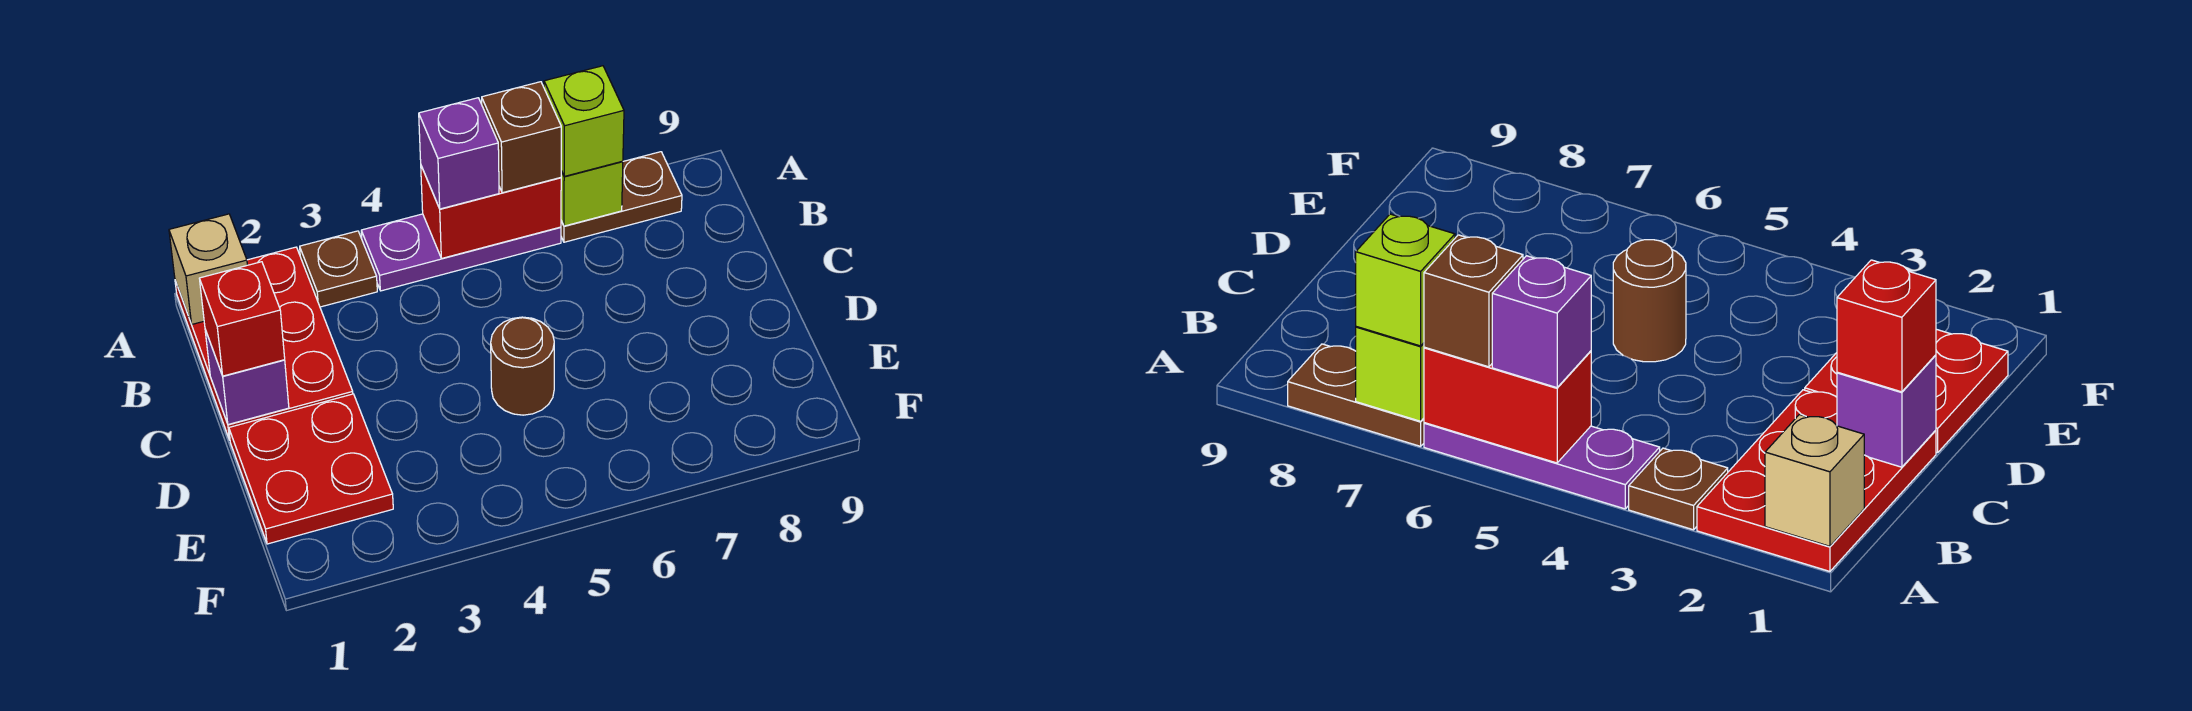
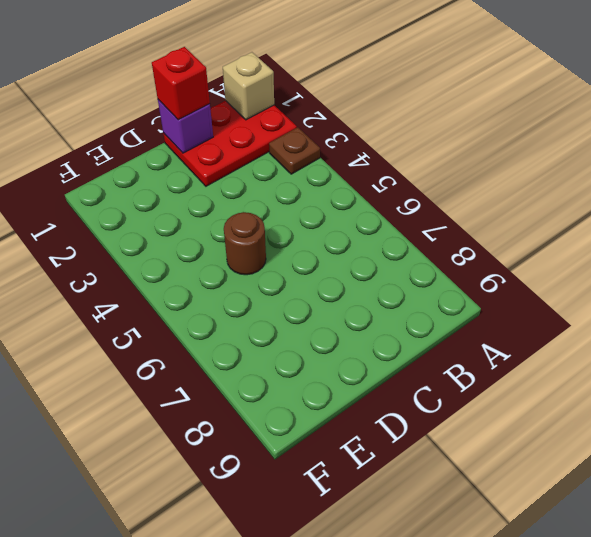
none -> purple plate A4:A6 level 1
none -> brown plate A7:A8 level 1
none -> red plate D1:E2 level 1

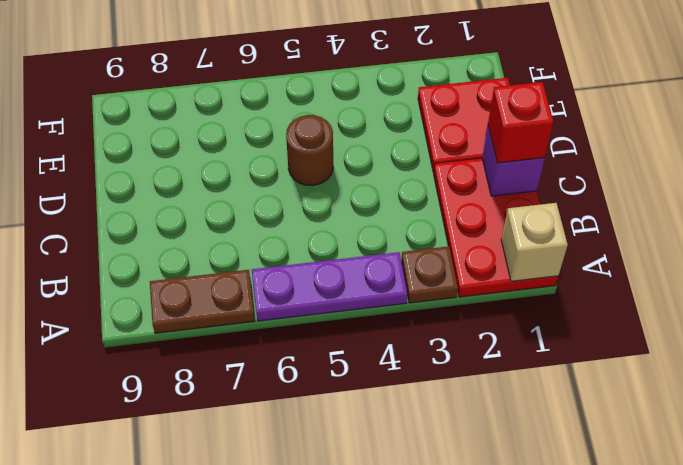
none -> red brick A5:A6 level 2
none -> lime brick A7 level 2
none -> purple brick A5 level 3

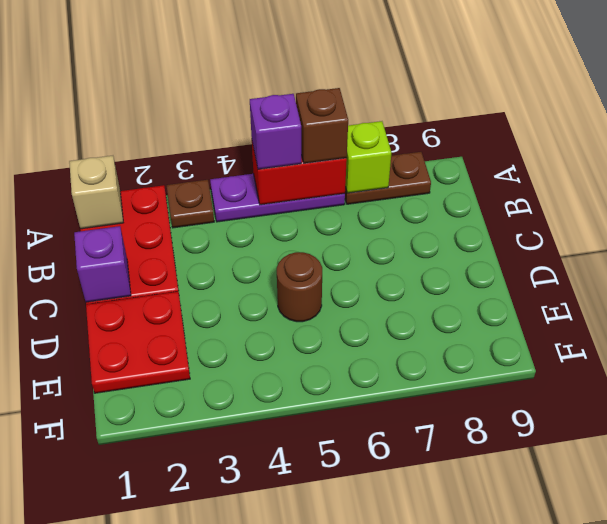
none -> lime brick A7 level 3
none -> red brick C1 level 3

